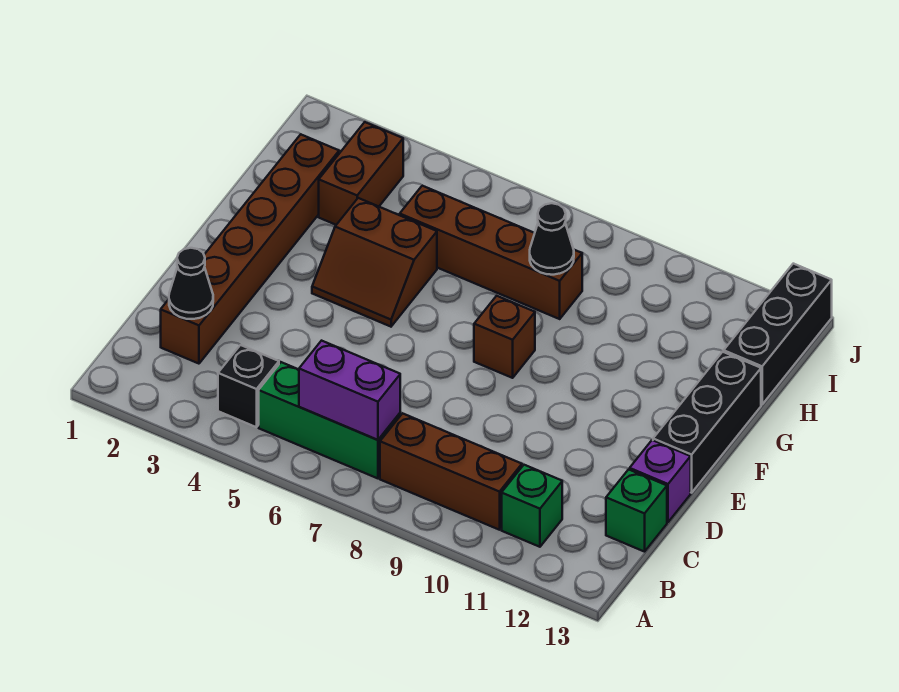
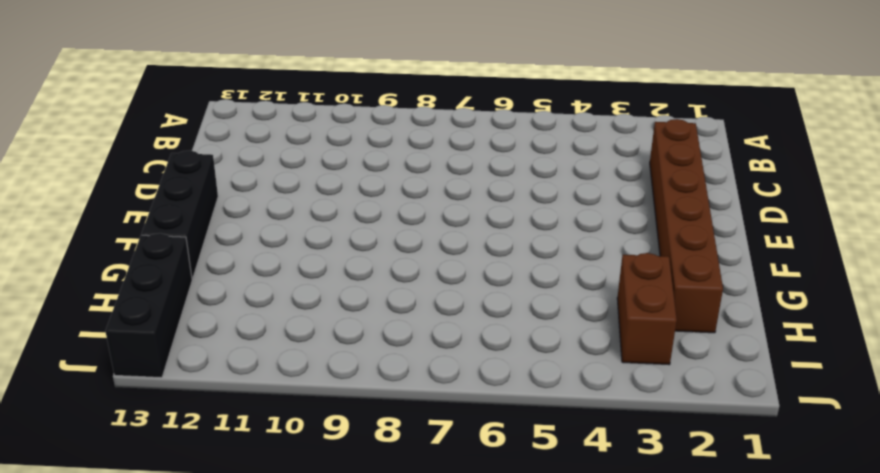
none -> black brick B4 level 1
none -> green brick B5:B7 level 1
none -> brown brick B8:B10 level 1

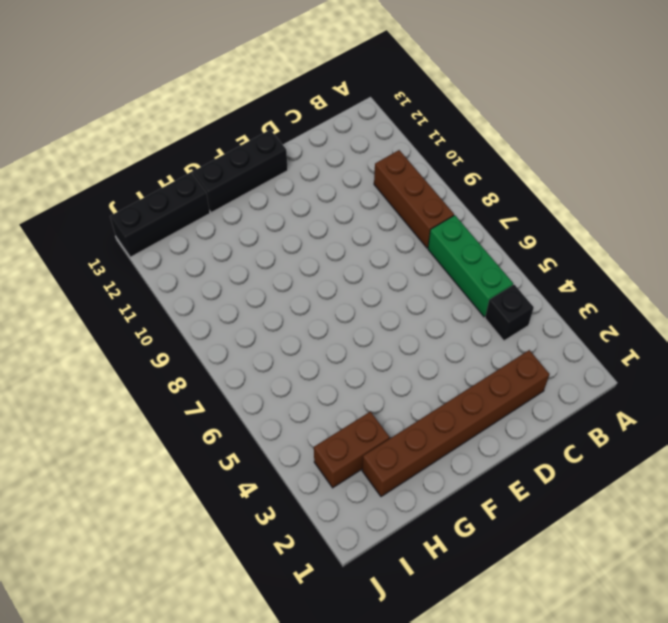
none -> green brick B11 level 1
none -> green brick C13 level 1
none -> purple brick D13 level 1

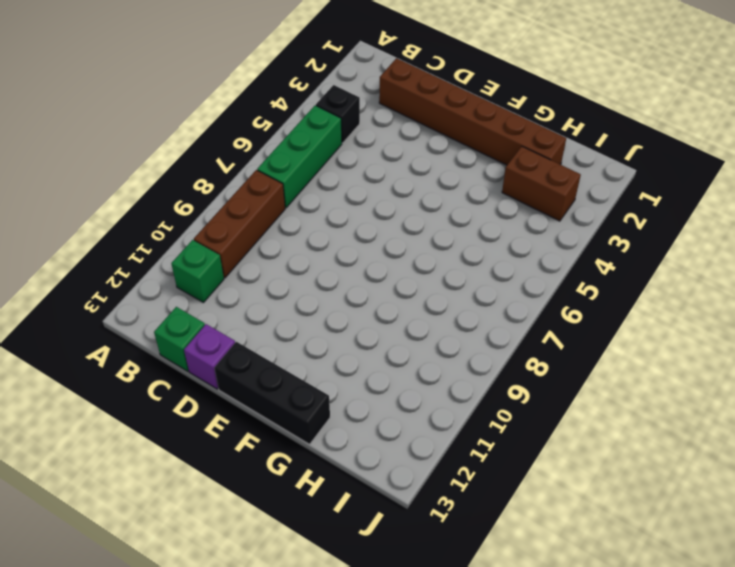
none -> brown slope F4:G5 level 1 top G
none -> brown brick F8 level 1
none -> brown brick H5:H8 level 1

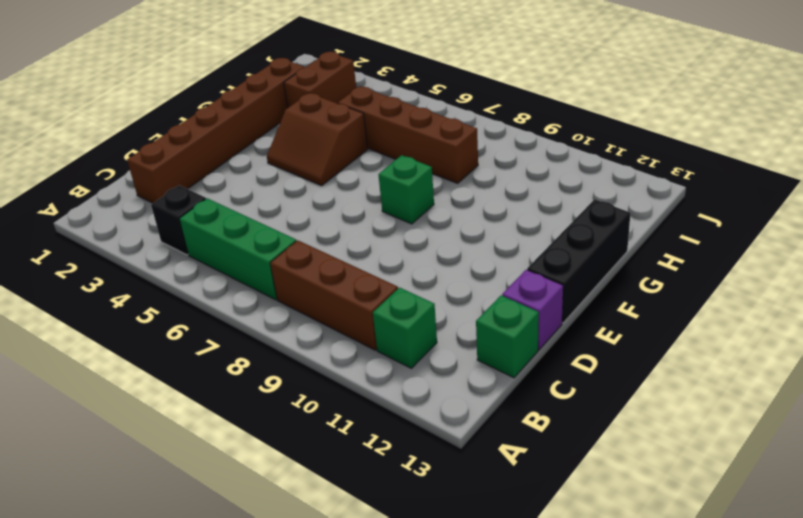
green brick F8 level 1 -> brown brick F8 level 1
none -> black brick H13:J13 level 1
none -> purple brick B6:B7 level 2
none -> black cone C2 level 2

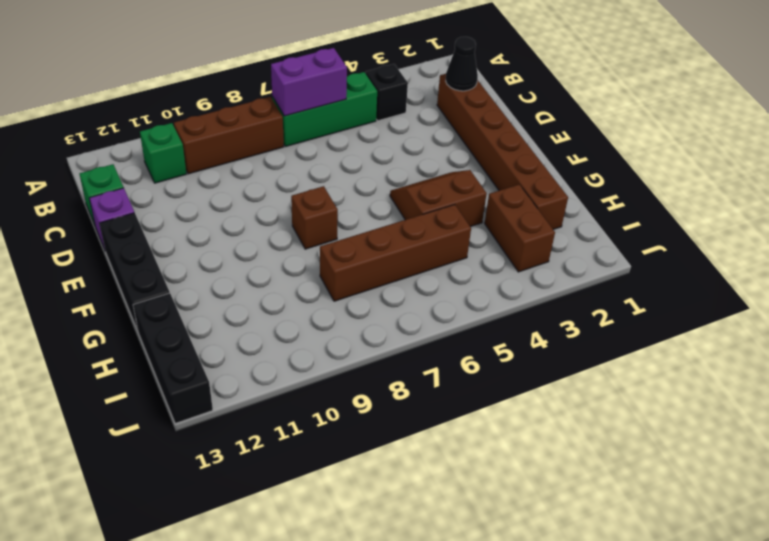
none -> black cone H8 level 2

